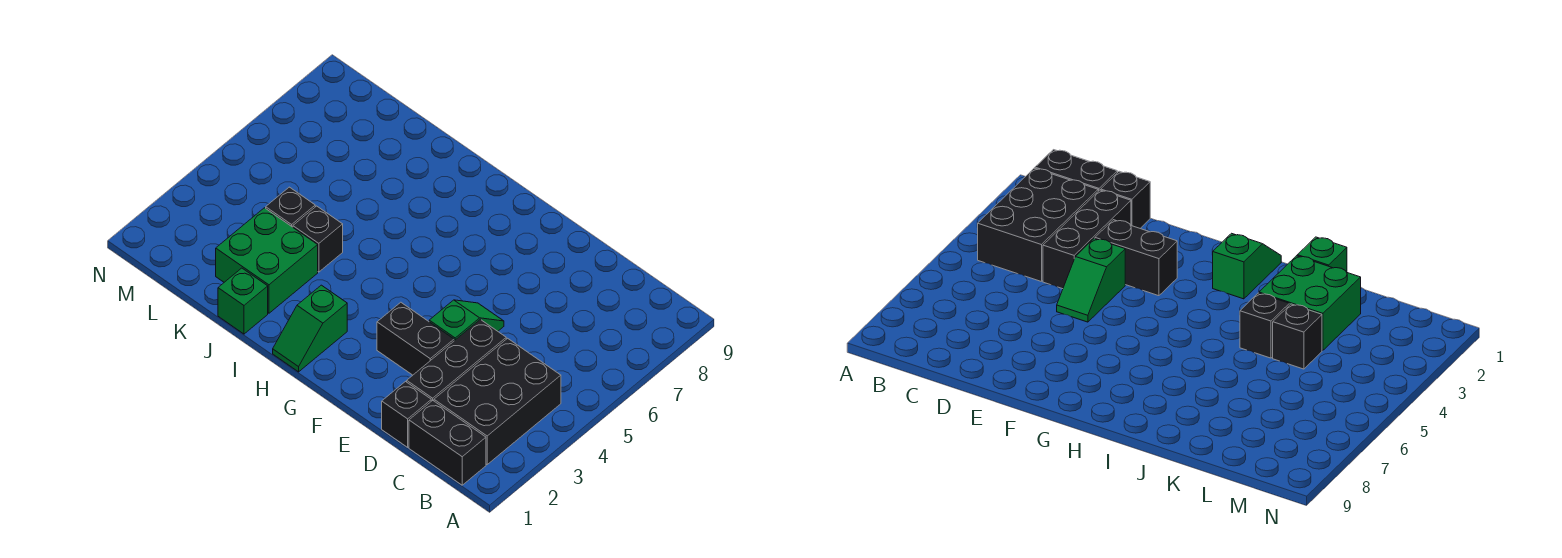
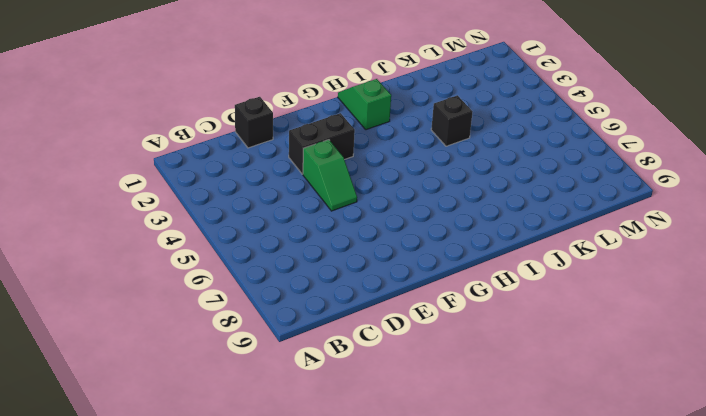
none -> black brick B1:C1 level 1
none -> black brick B2:C4 level 1

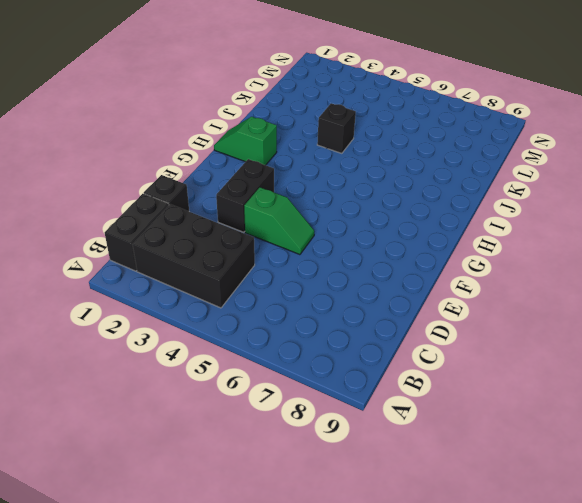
none -> black brick D2:D4 level 1
none -> green brick J1 level 1

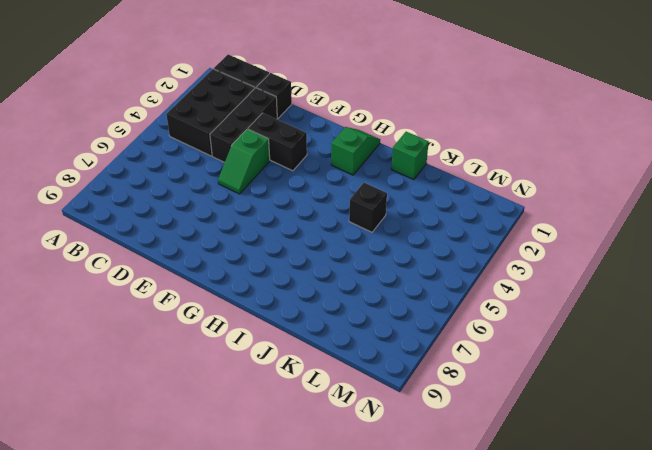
none -> green brick J2:K3 level 1
none -> black brick K4 level 1

